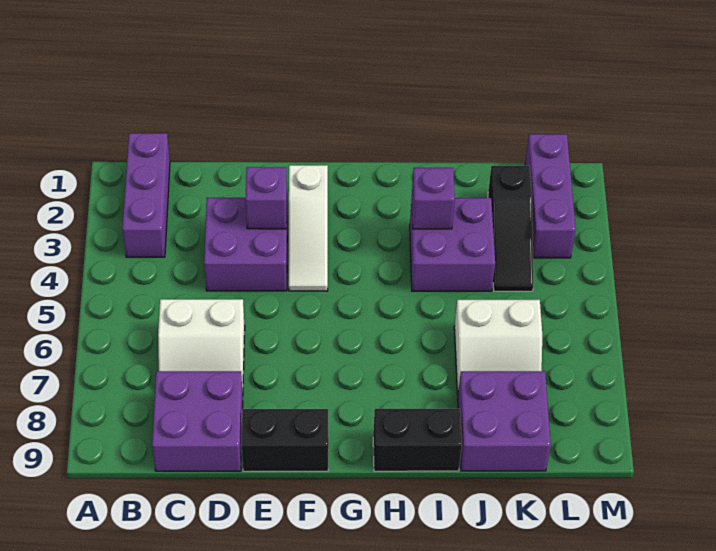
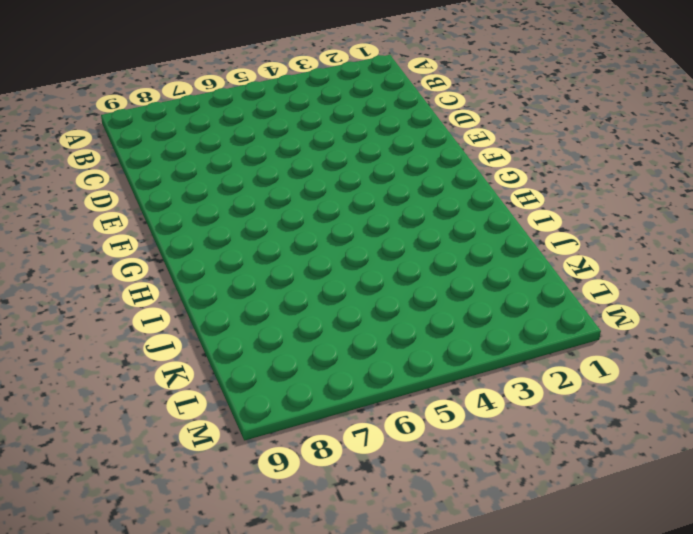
none -> purple brick B1:B3 level 1
none -> white slope C6:D7 level 1 top 6
none -> purple brick C8:D9 level 1

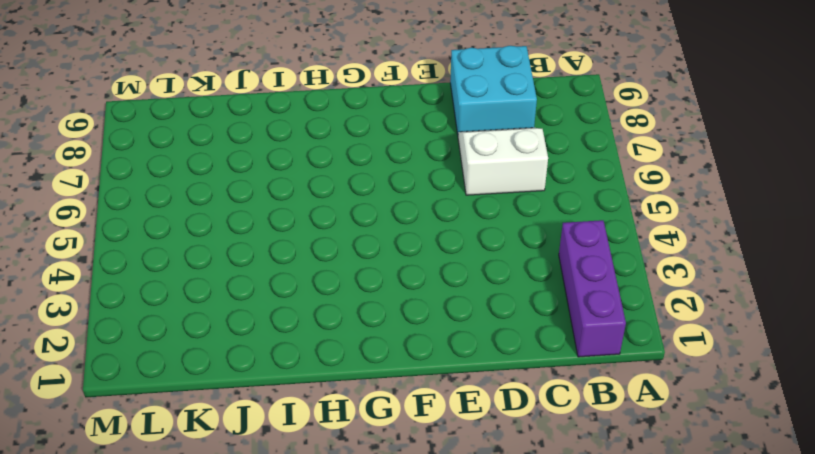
cyan brick C8:D9 level 1 -> purple brick C8:D9 level 1
none -> purple brick D3:E4 level 1
none -> black brick E9:F9 level 1
none -> white slope F2:F4 level 1 top 2

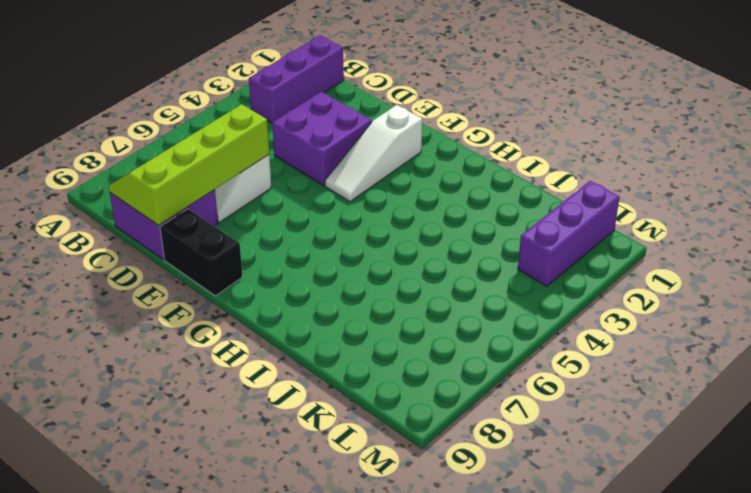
lime slope C6:D9 level 2 top D -> none
none -> black brick H9:I9 level 1
none -> purple brick I3:J4 level 1
none -> white slope J6:K7 level 1 top 6

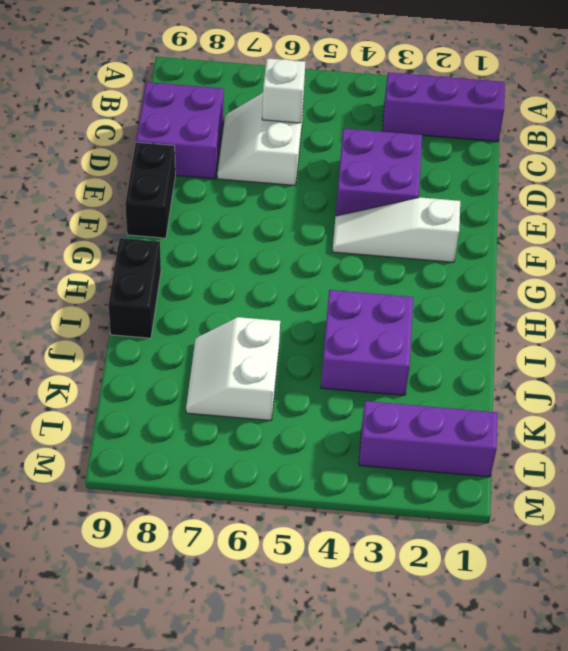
white brick C6 level 2 -> none
none -> purple brick J8:K9 level 1
none -> black slope K2:K4 level 1 top 2
none -> purple brick E3 level 2

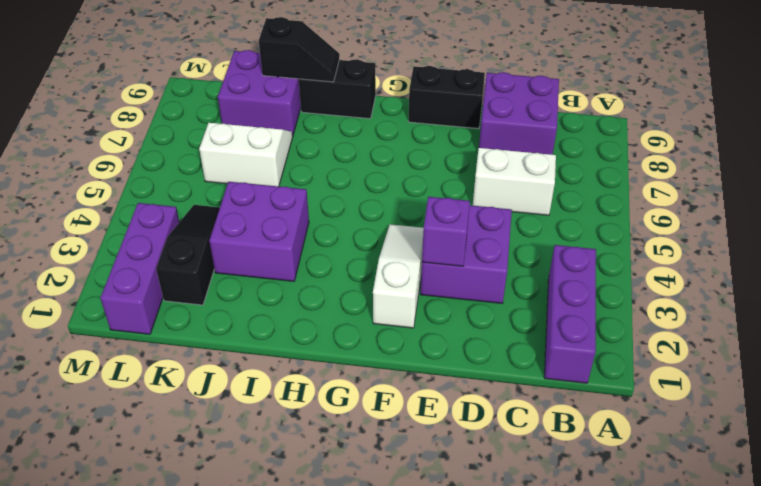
black slope I9:J9 level 2 top J -> none
none -> purple brick I3 level 2

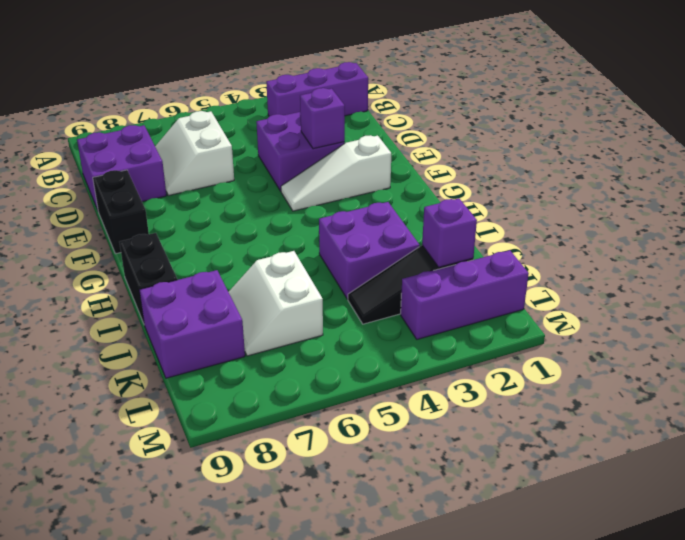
purple brick K2 level 2 -> purple brick I3 level 2

